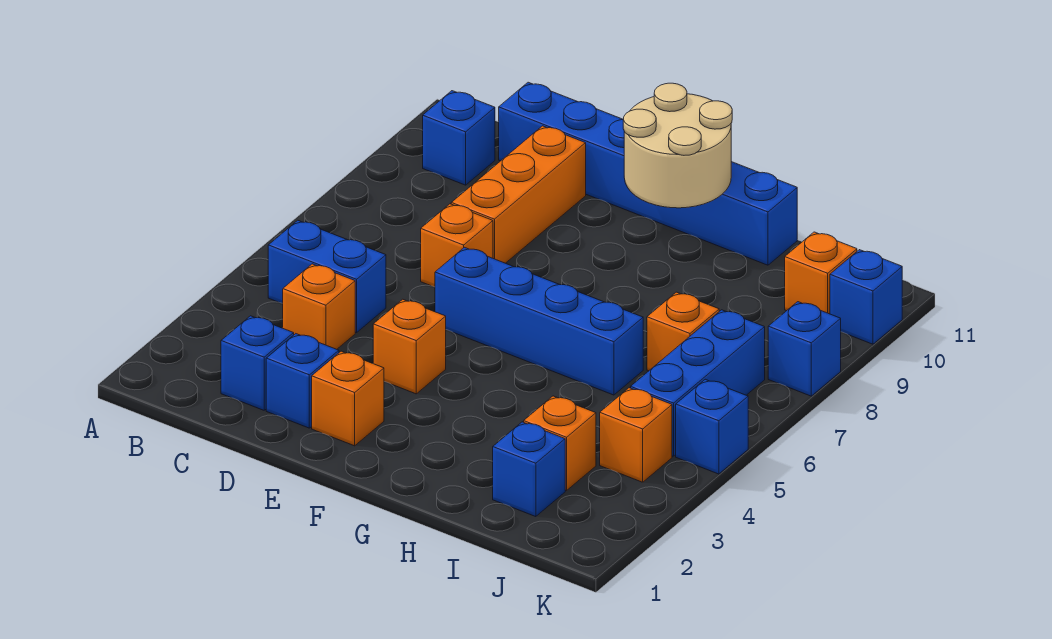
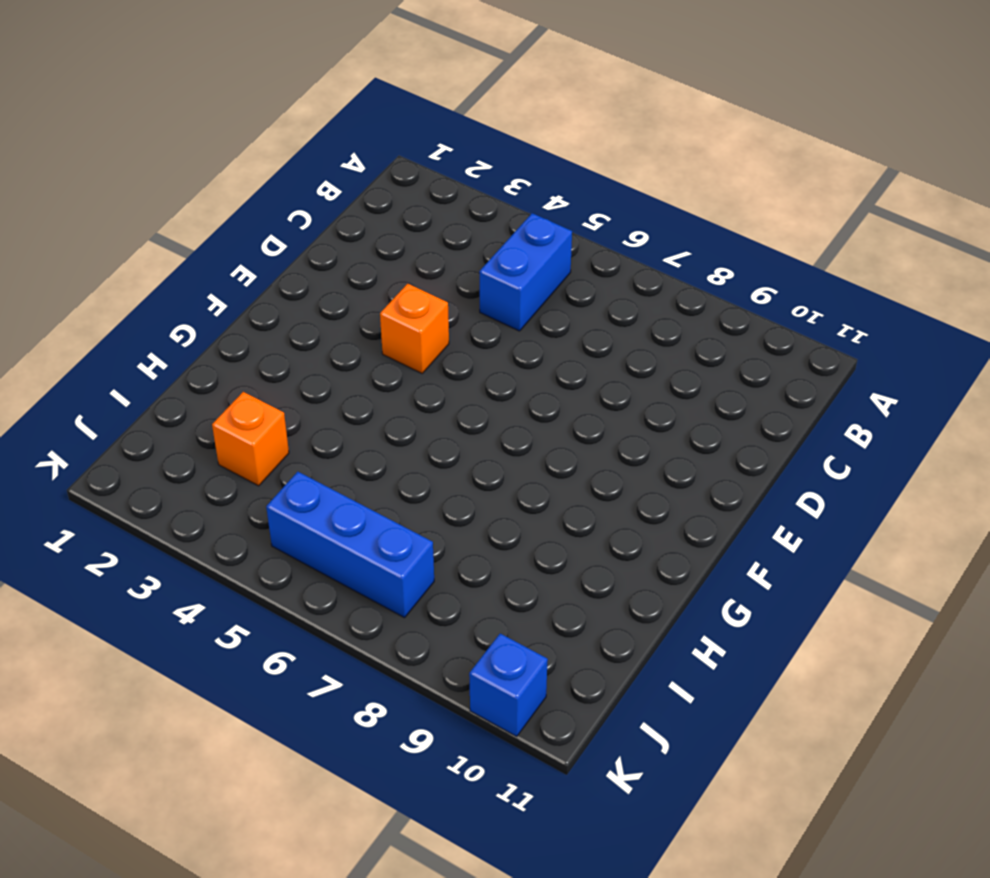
none -> blue brick B10 level 1
none -> blue brick C2 level 1
none -> orange brick C4 level 1

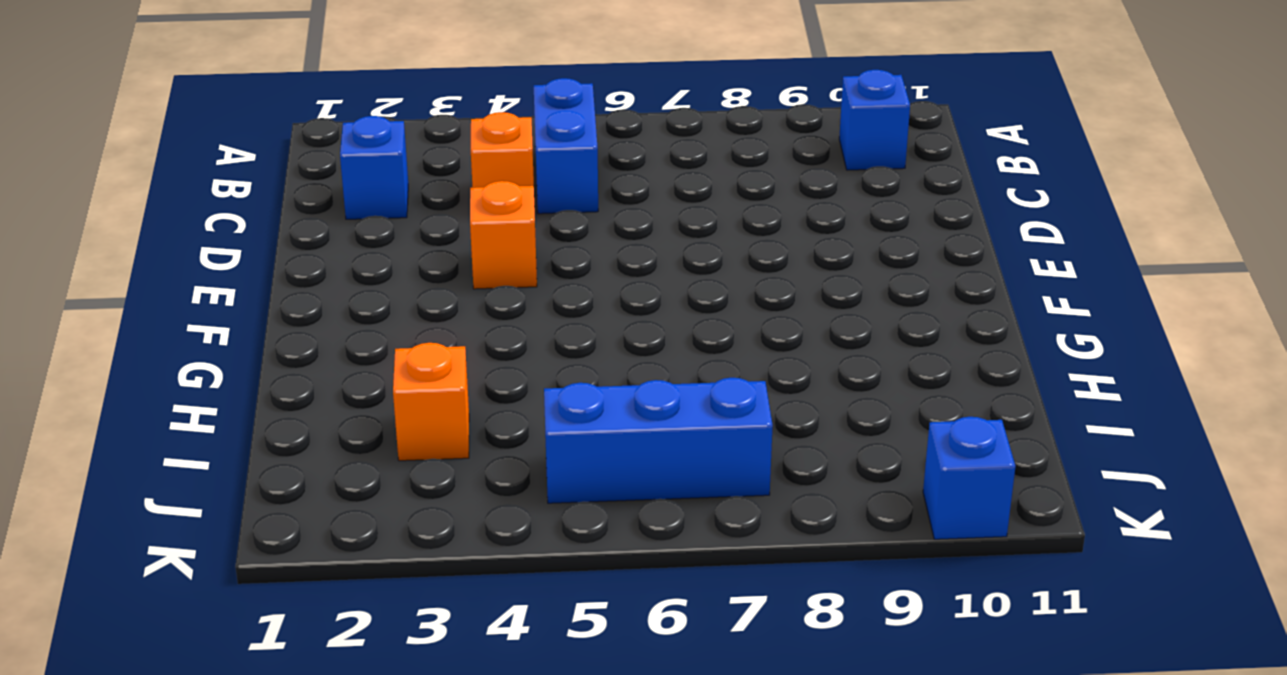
none -> blue brick C11:H11 level 1
none -> blue brick D2 level 1
none -> orange brick D7 level 1

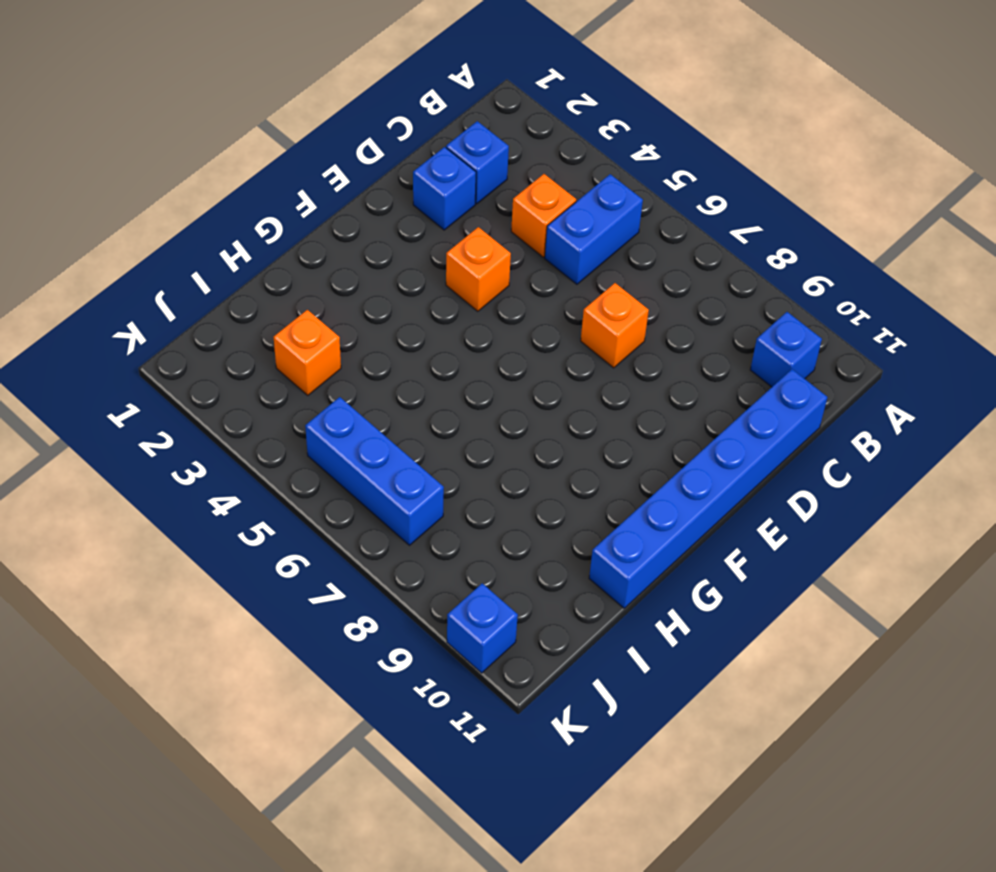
none -> orange brick D8:D10 level 1
none -> orange brick E2 level 1
none -> blue brick E6:H6 level 1

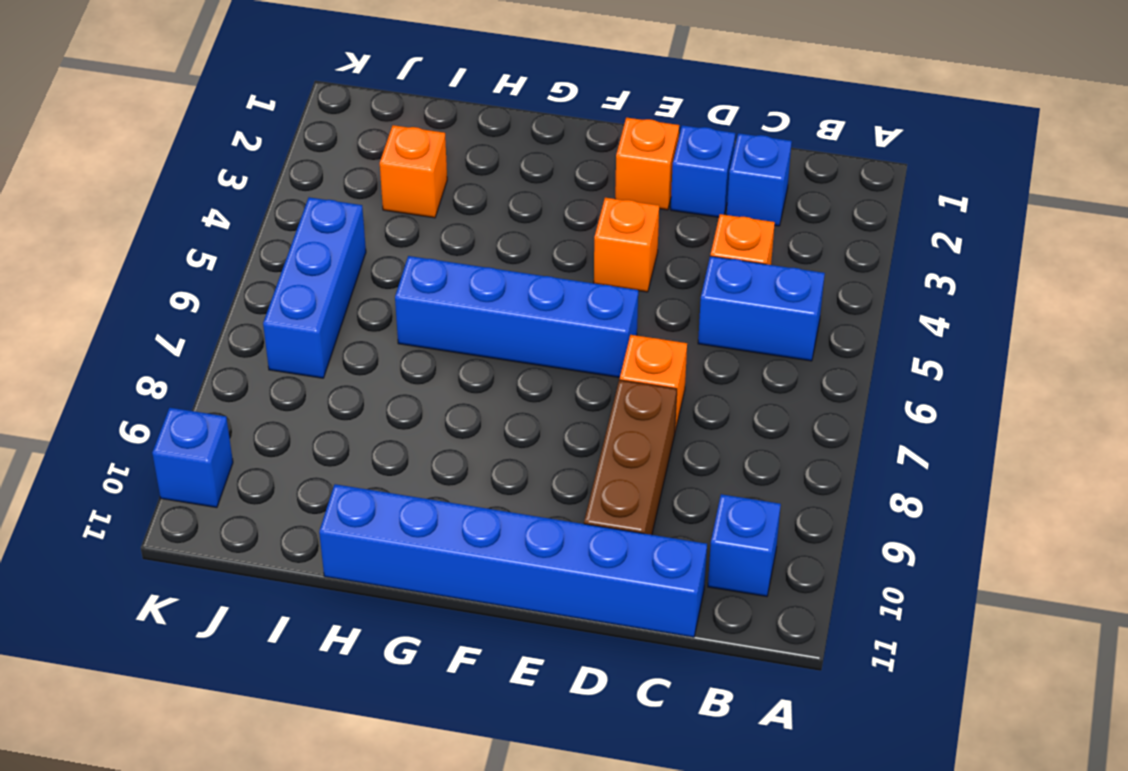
brown brick D8:D10 level 1 -> orange brick D8:D10 level 1
none -> blue brick I2 level 1
none -> orange brick I7 level 1
none -> orange brick J4 level 1

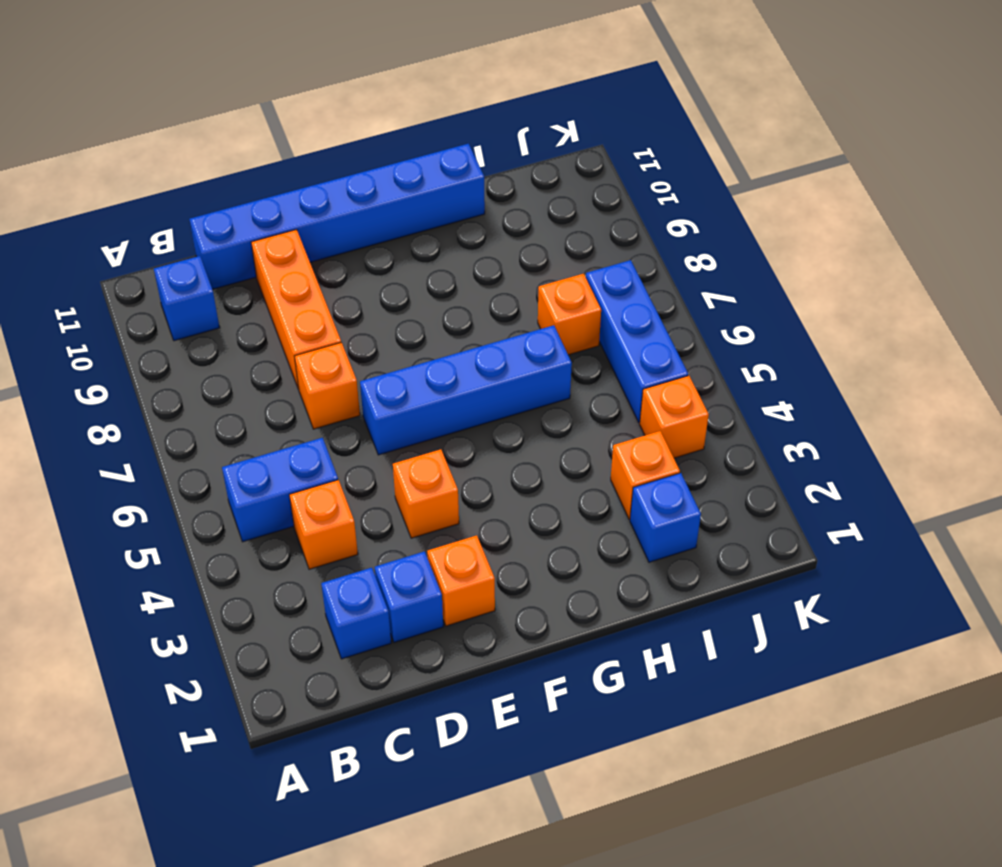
none -> orange brick J10 level 1
none -> blue brick K5 level 1
none -> blue brick K8 level 1

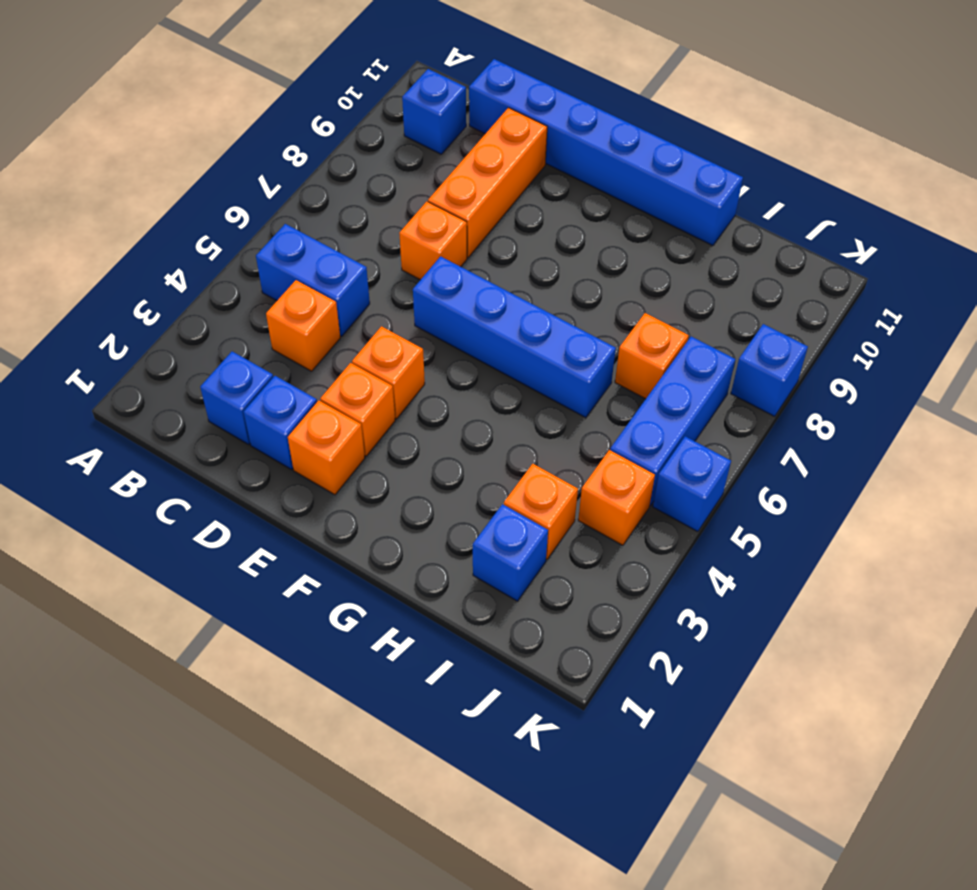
orange brick E3 level 1 -> orange brick J10 level 1
none -> blue brick K10 level 1
none -> tan round brick F10:G11 level 2

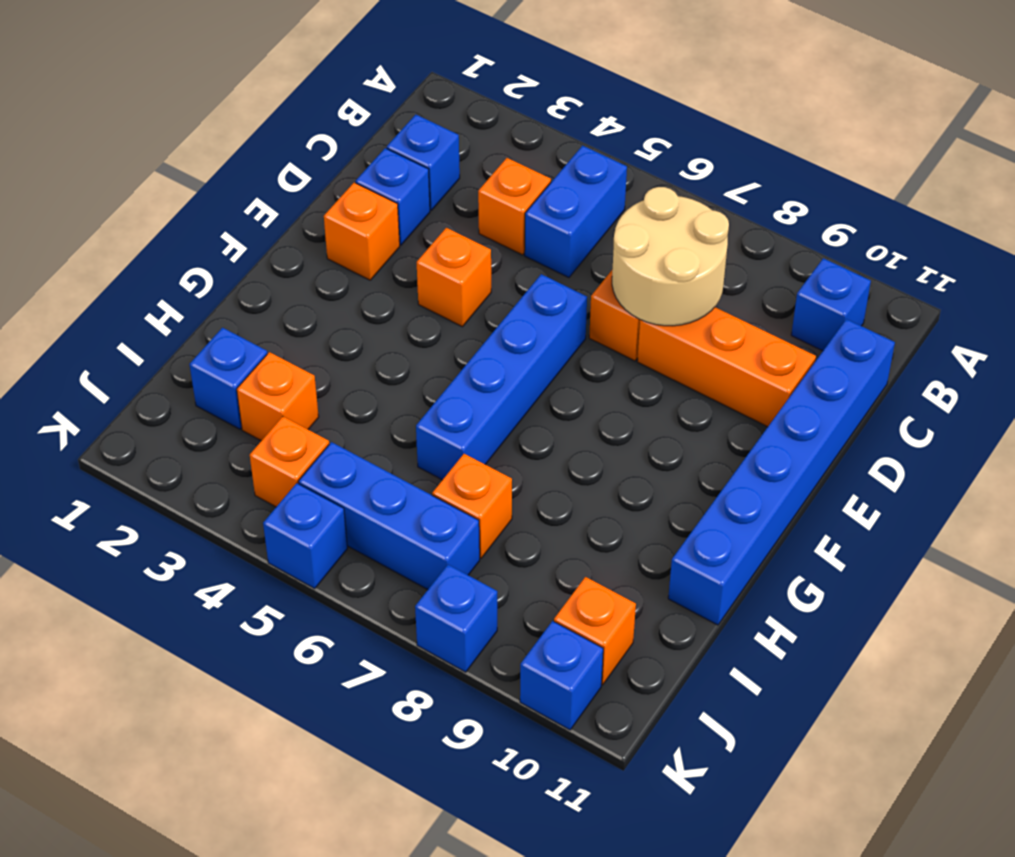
tan round brick C7:D8 level 2 -> tan round brick F10:G11 level 2

